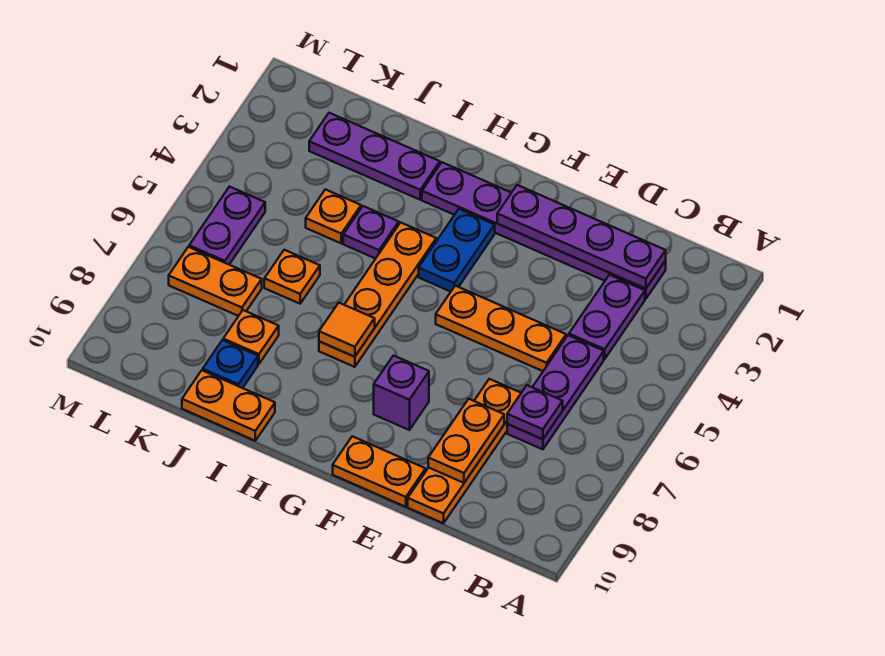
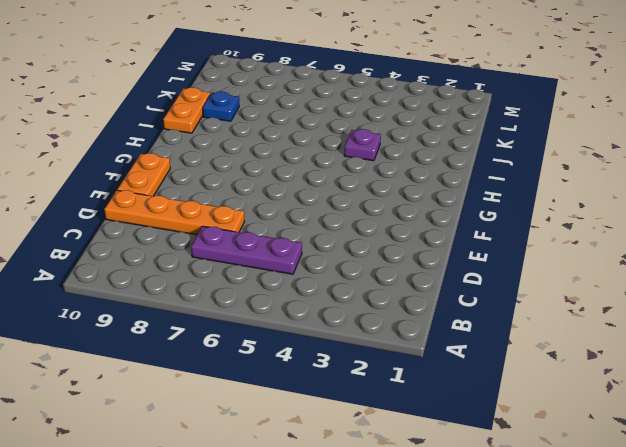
none -> purple plate C2:H2 level 1
none -> purple plate C3:C4 level 1
none -> orange plate D5:F5 level 1

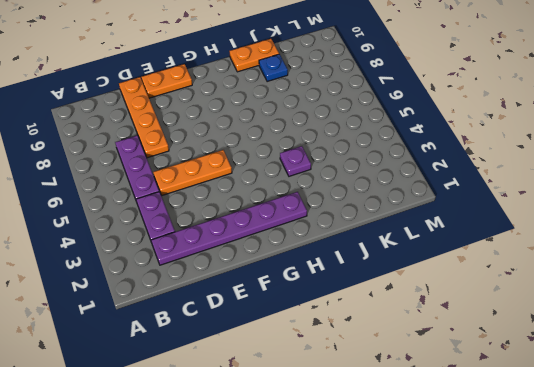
none -> purple brick F8 level 1
none -> blue plate G3:G4 level 1
none -> orange plate H4:H7 level 1

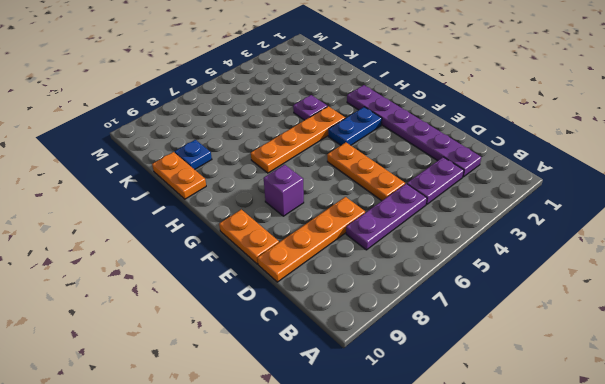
none -> purple plate I2:K2 level 1
none -> orange plate J4 level 1
none -> orange plate J6 level 1

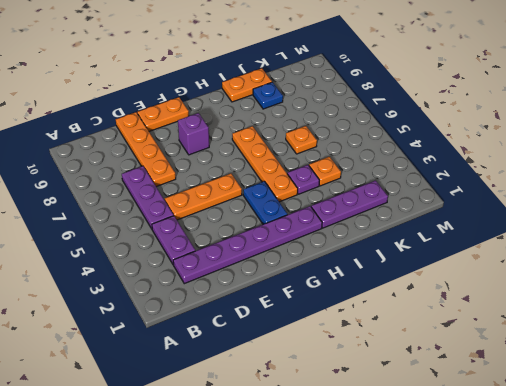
none -> orange plate J8 level 1
none -> orange plate K7:L7 level 1
none -> purple plate L5:L6 level 1

